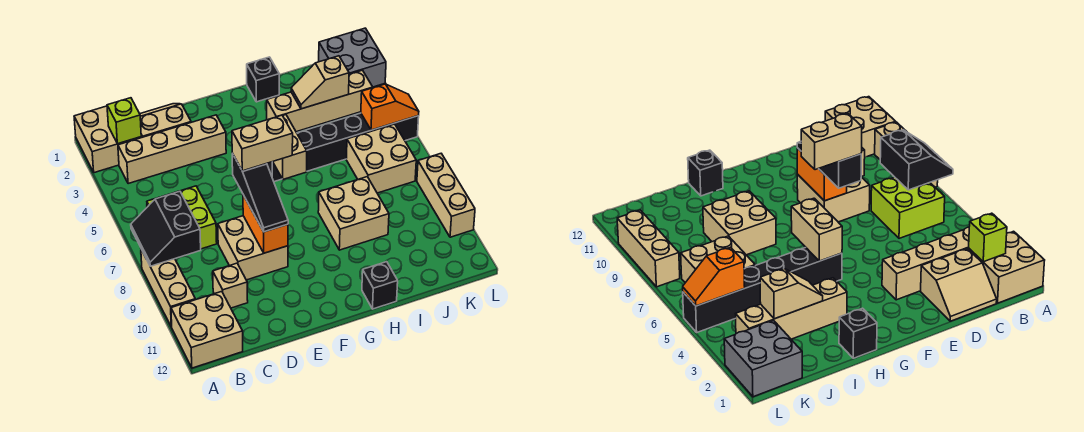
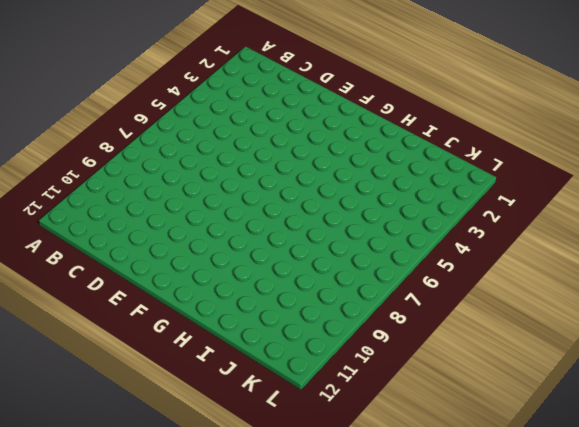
none -> tan brick A1:B2 level 1
none -> tan brick A8:A10 level 1
none -> tan brick A11:B12 level 1

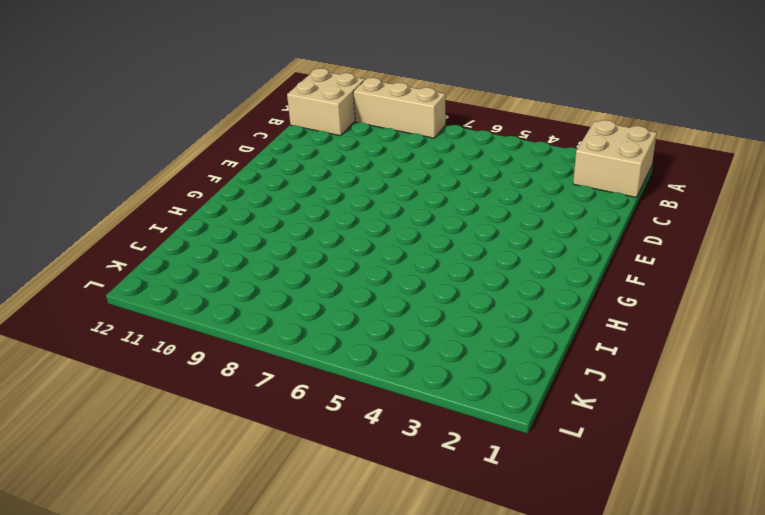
none -> tan brick B3:E3 level 1
none -> lime brick B6:C7 level 1
none -> tan slope C1:D2 level 1 top 2

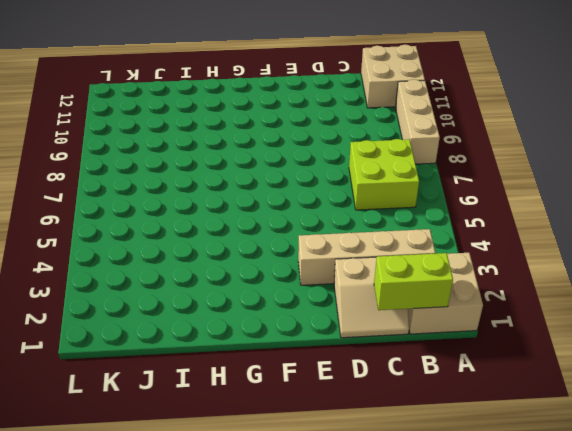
lime brick B1:C1 level 2 -> none
none -> tan brick C10 level 1
none -> tan brick D8:E9 level 1
none -> black brick G5:L5 level 1

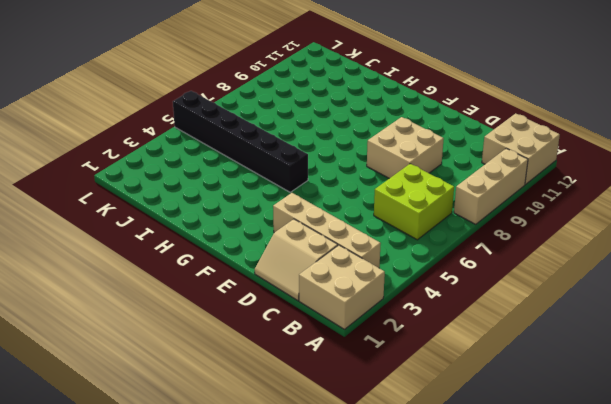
none -> tan brick C10 level 1
none -> black brick H1 level 1
none -> tan brick H3:K3 level 1

